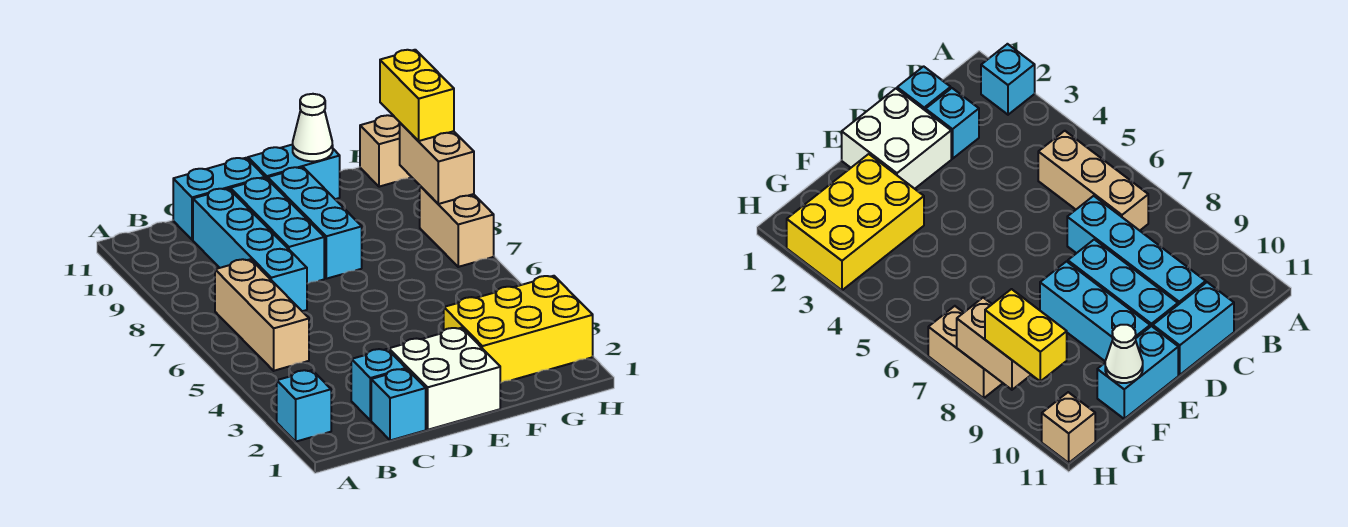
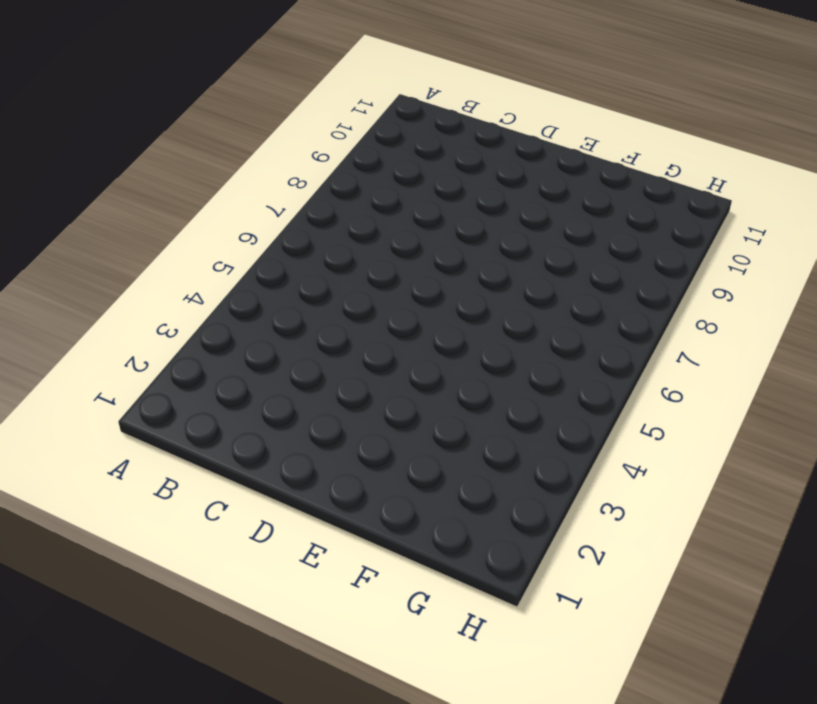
none -> cyan brick A2 level 1
none -> tan brick B5:B7 level 1
none -> cyan brick C1 level 1

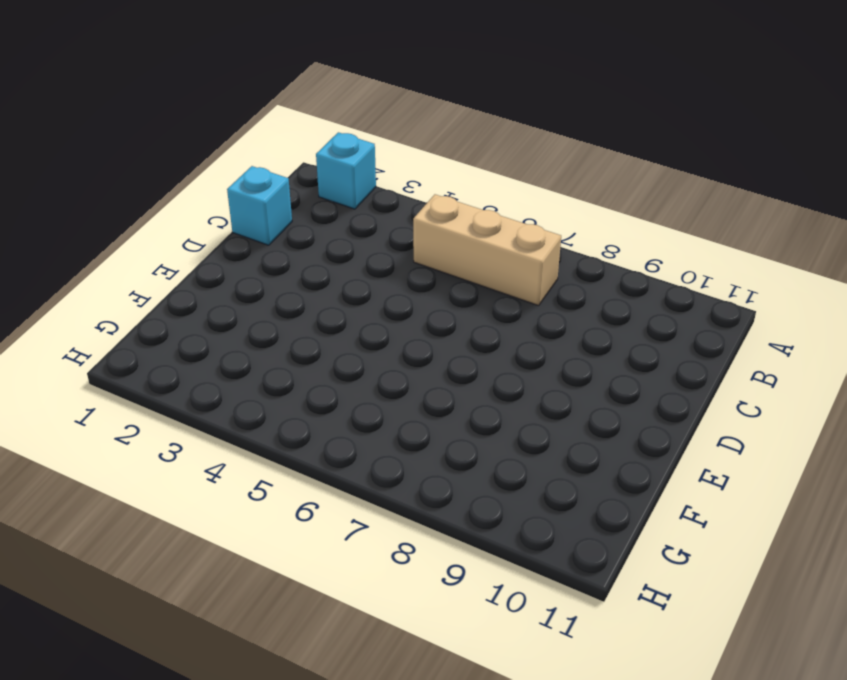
none -> cyan brick C2 level 1
none -> cyan brick C7:C10 level 1
none -> cyan brick C11:D11 level 1

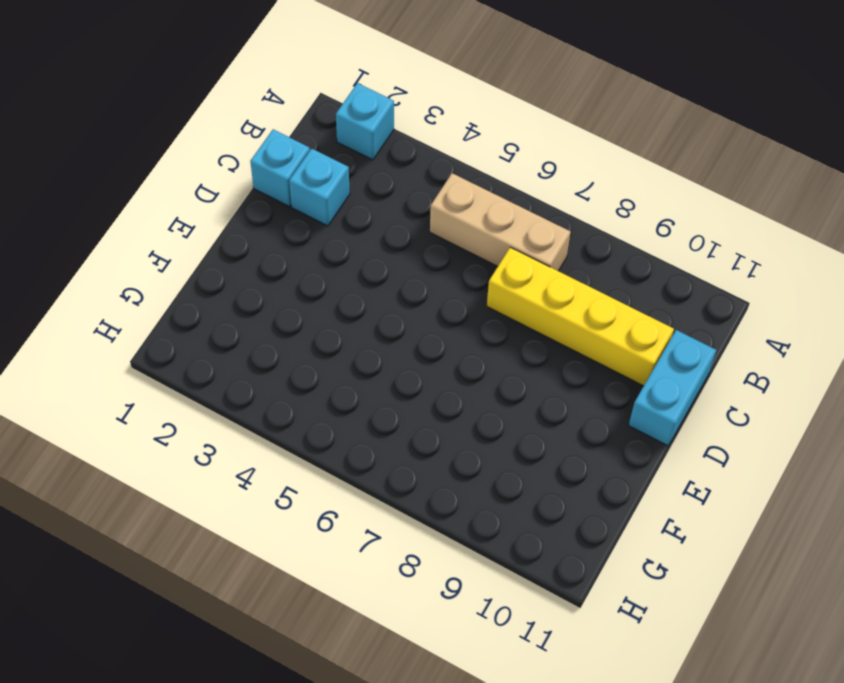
yellow brick C7:C10 level 1 -> cyan brick C7:C10 level 1
none -> white brick D1:E2 level 1
none -> cyan brick D8:D10 level 1
none -> cyan brick E8:E10 level 1

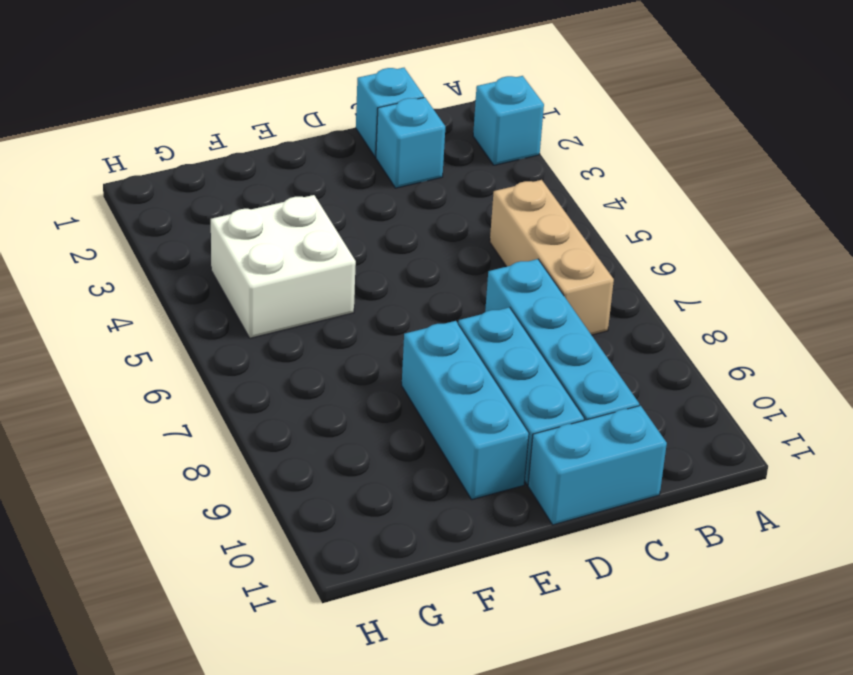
white brick F4:G5 level 1 -> white brick D1:E2 level 1
none -> cyan brick E11:F11 level 1
none -> yellow brick F2:H3 level 1
none -> tan brick H7:H8 level 1

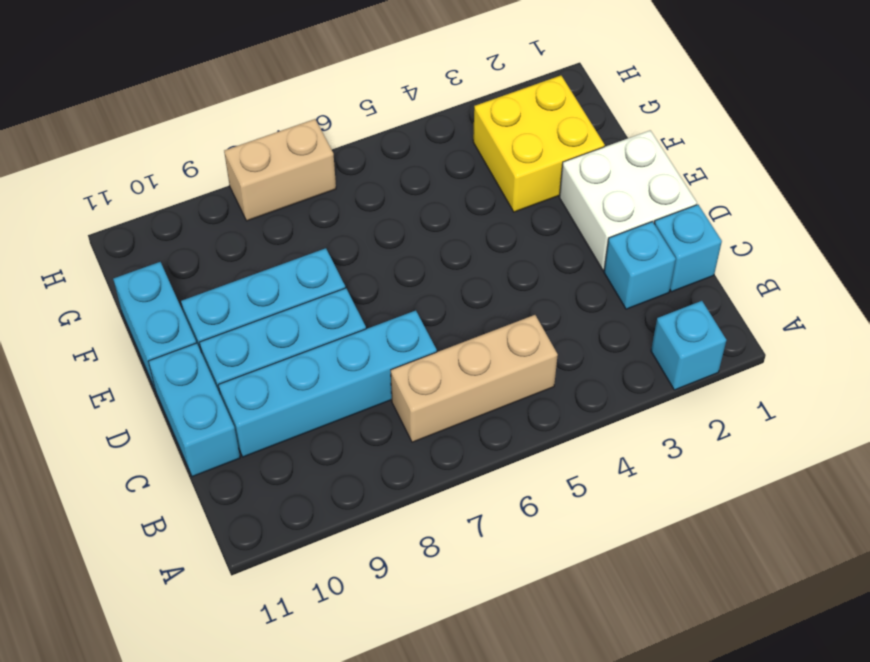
yellow brick F2:G3 level 1 -> yellow brick F2:H3 level 1
none -> tan brick H11 level 1
none -> white cone F11 level 2
none -> tan brick H8:H9 level 2

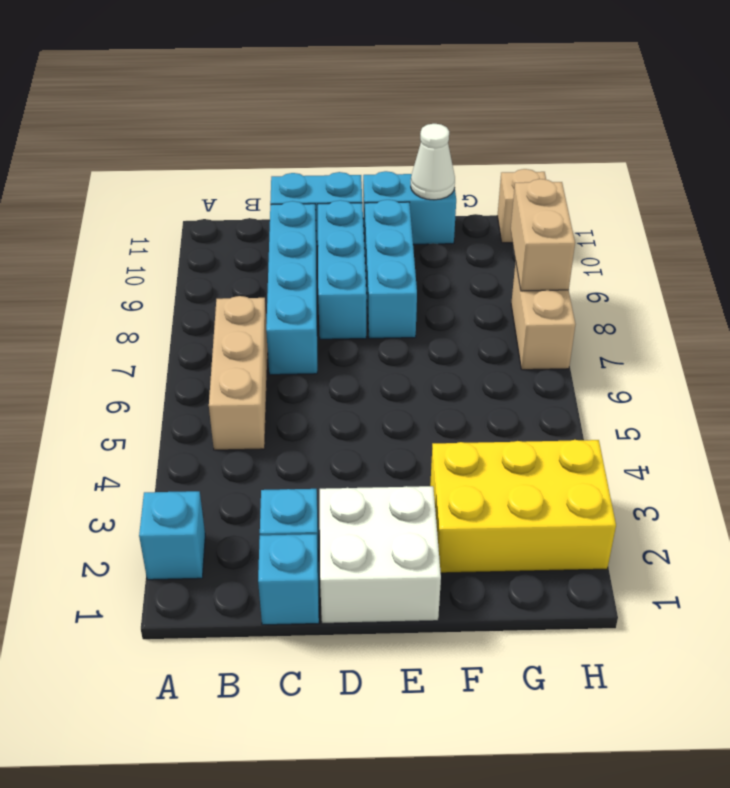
none -> yellow brick H9:H10 level 3

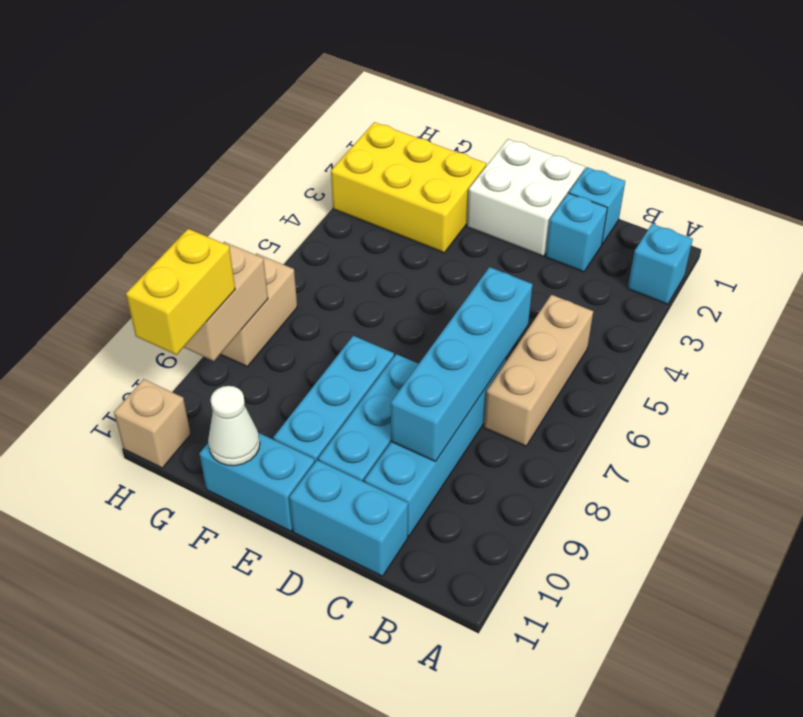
cyan brick C6:C9 level 2 -> none

